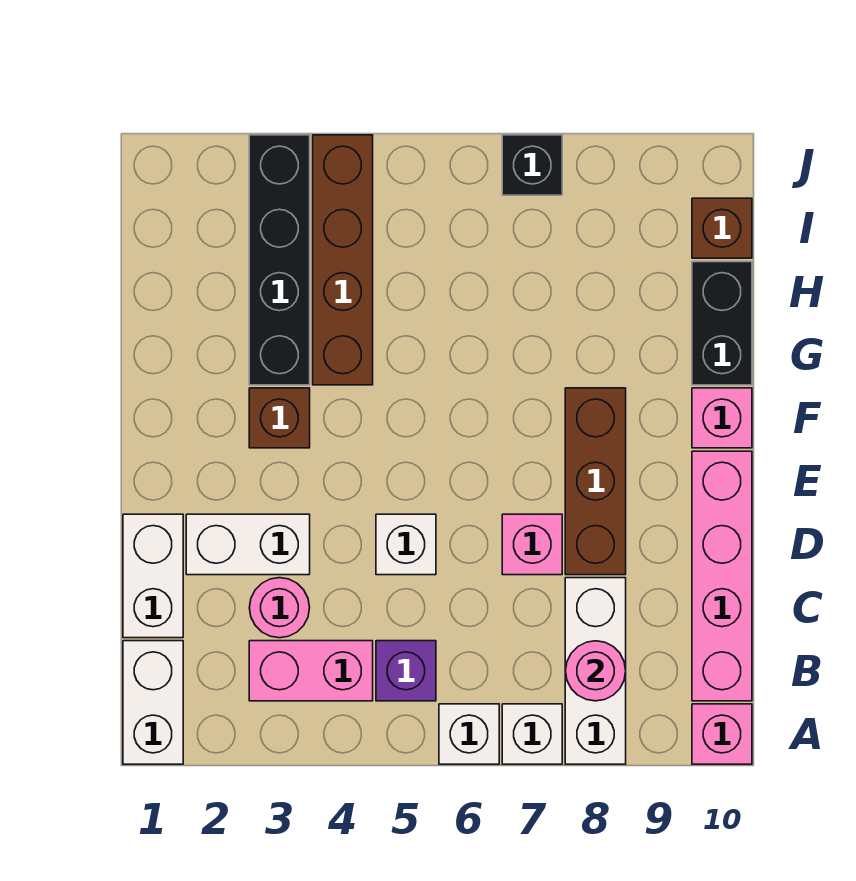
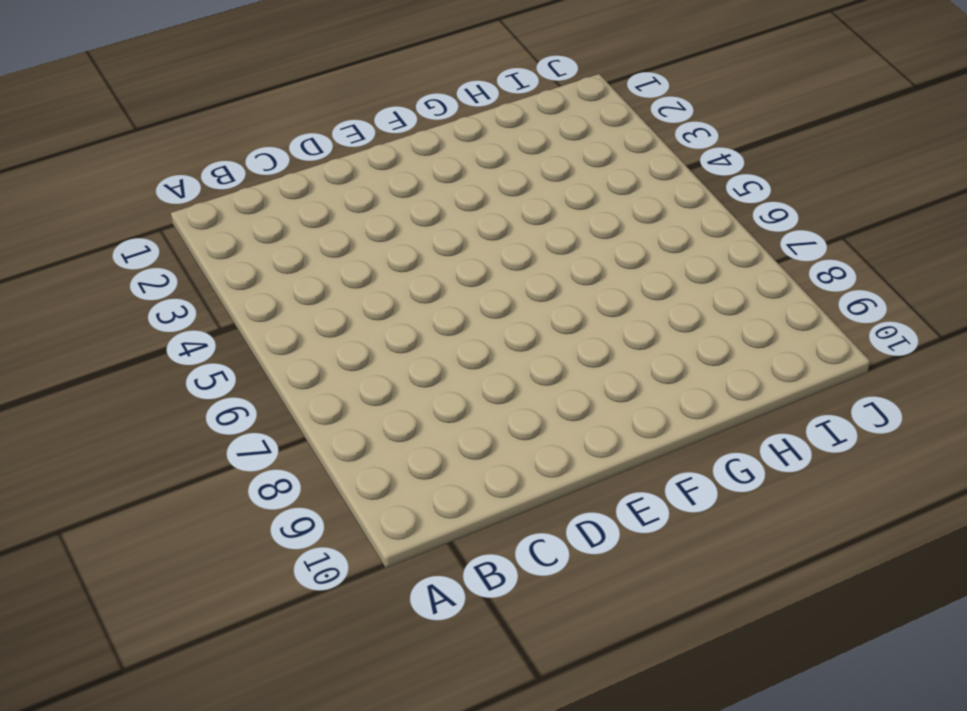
none -> white brick A1:B1 level 1
none -> white brick A6 level 1
none -> white brick A7 level 1

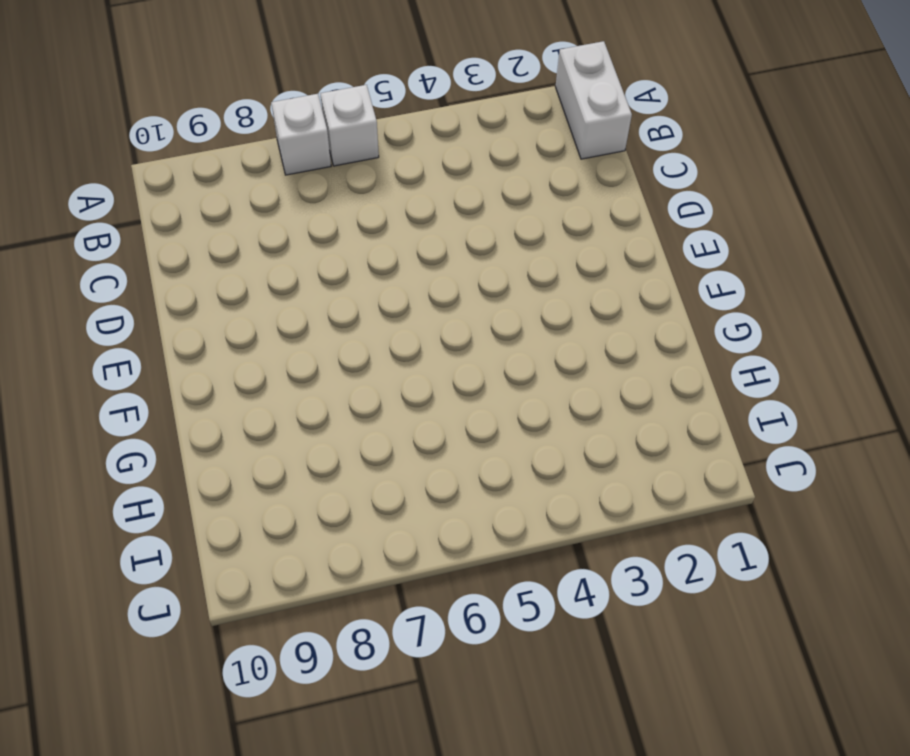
none -> white brick A8:C8 level 1
none -> pink brick A10 level 1
none -> pink brick B3:B4 level 1

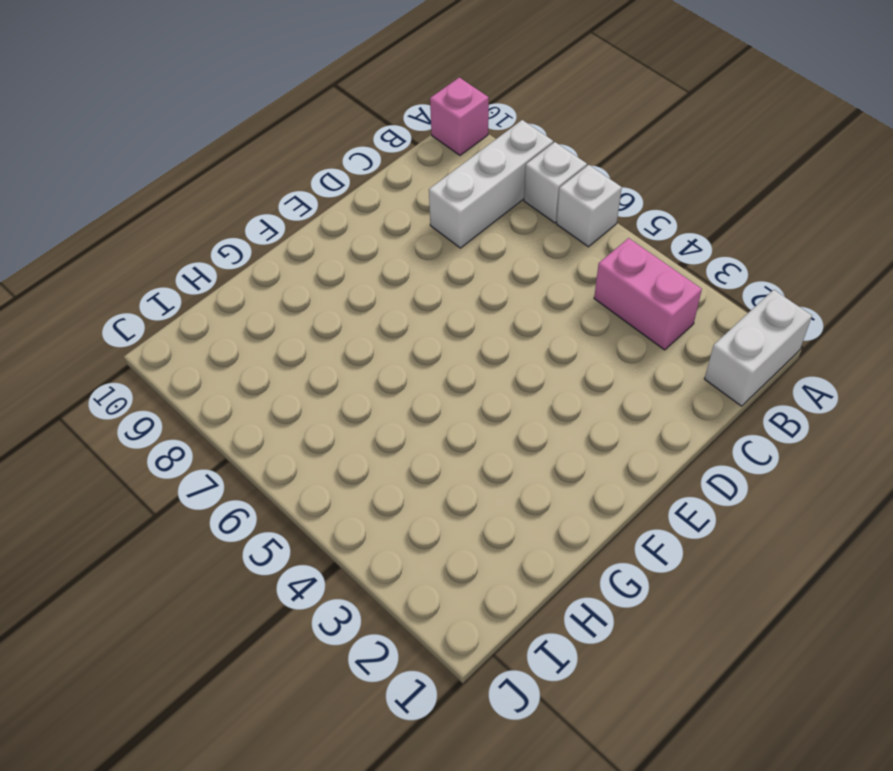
none -> purple brick B5 level 1
none -> pink brick B10:E10 level 1
none -> white brick C1:D1 level 1

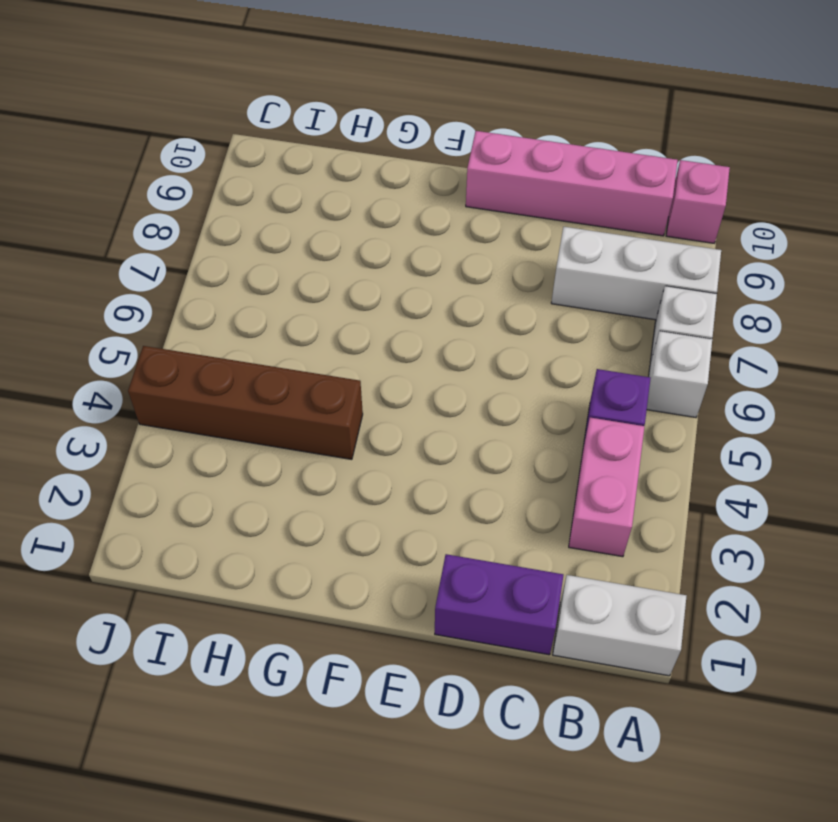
purple brick C1:D1 level 1 -> white brick C1:D1 level 1
none -> pink round brick C3 level 1
none -> white brick D2:D3 level 1
none -> white brick D5 level 1

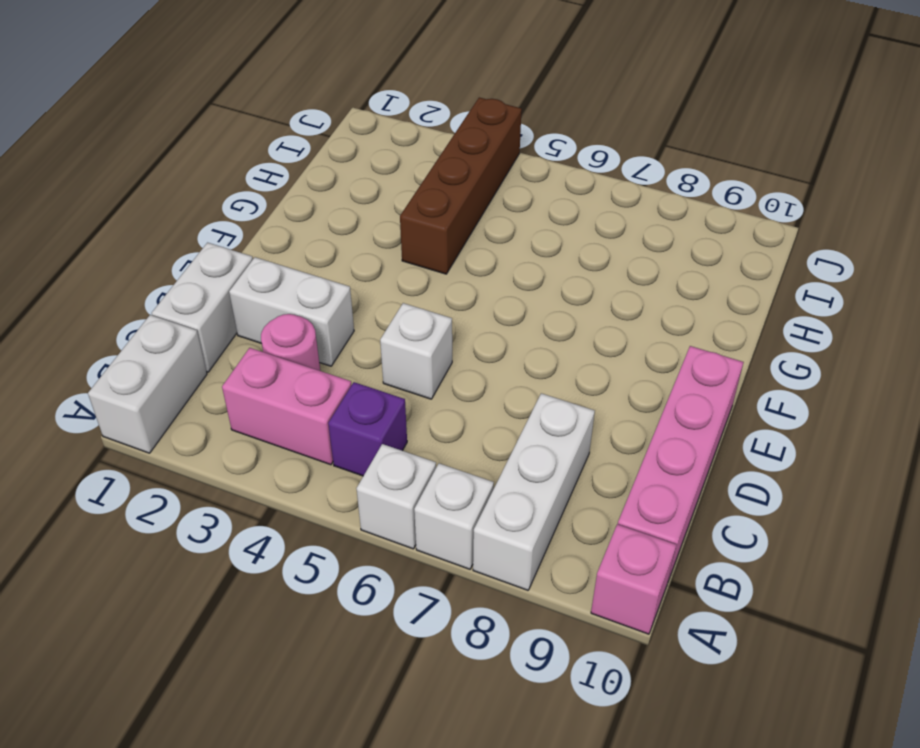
none -> pink brick D7 level 1
none -> brown brick D8:F8 level 1
none -> brown brick F3 level 1

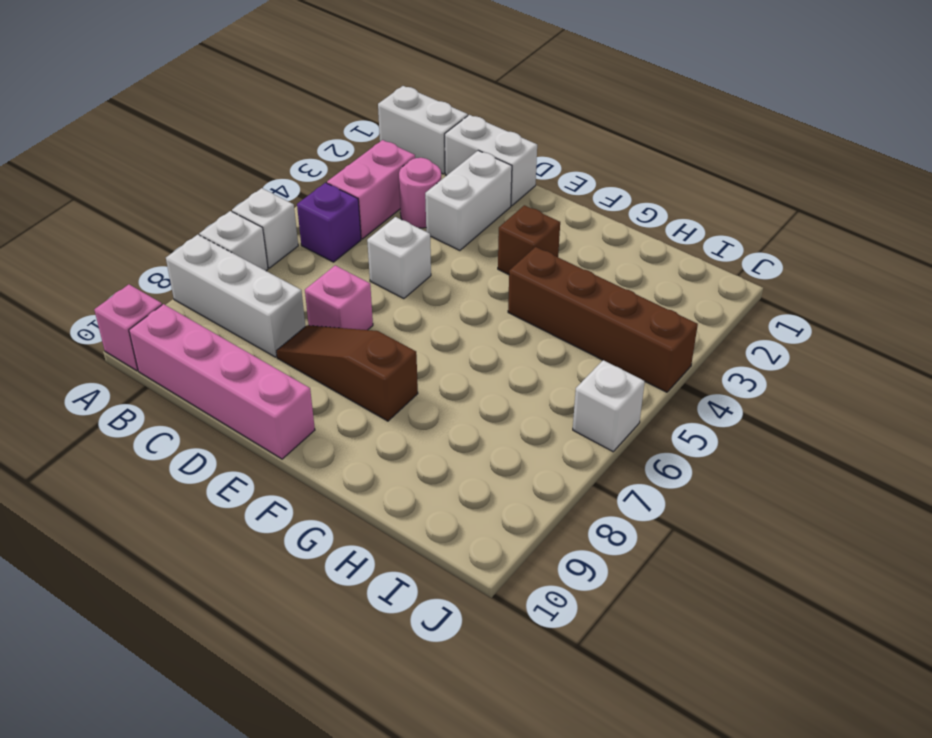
brown slope D8:F8 level 1 top F -> brown brick D8:F8 level 1
white brick J6 level 1 -> none
none -> pink brick F10 level 1
none -> black brick G3:J3 level 1
none -> black brick G10:H10 level 1

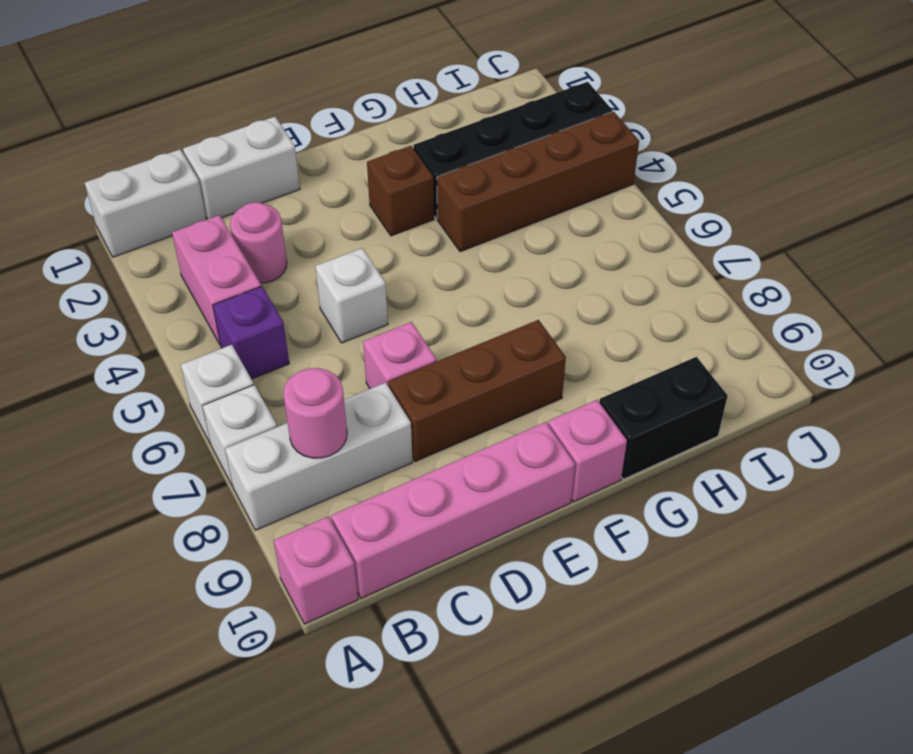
none -> white brick D2:D3 level 1
none -> brown brick I10 level 1
none -> black brick J7 level 1

